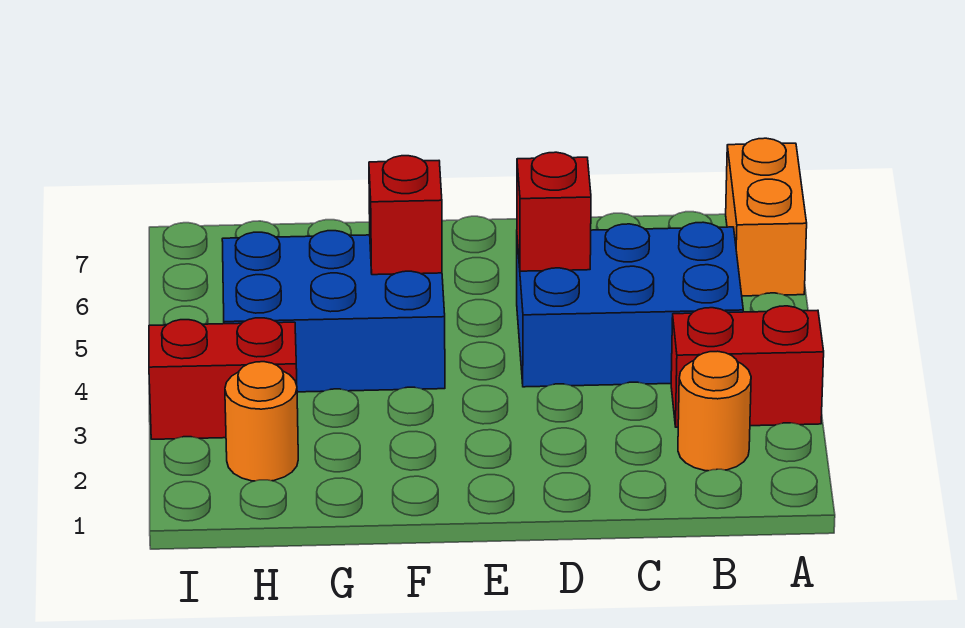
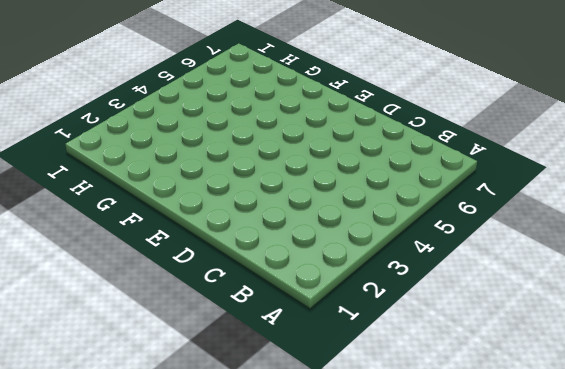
none -> red brick A3:B3 level 1
none -> orange brick A6:A7 level 1

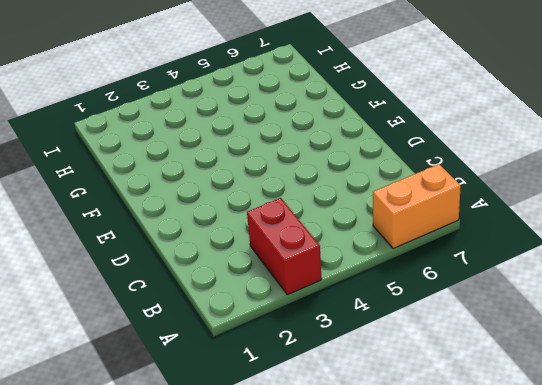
none -> orange round brick B2 level 1
none -> blue brick B4:D5 level 1

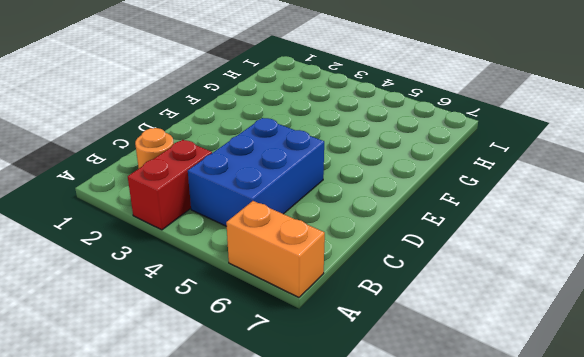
none -> blue brick F4:H5 level 1
none -> orange round brick H2 level 1

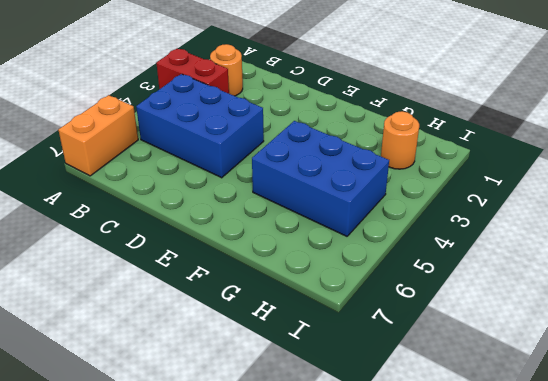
none -> red brick H3:I3 level 1
none -> red brick D5 level 2

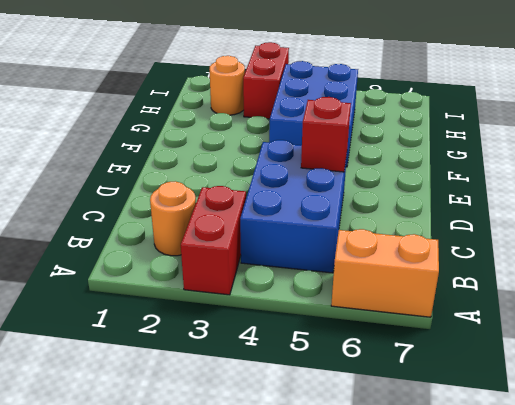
none -> red brick F5 level 2

